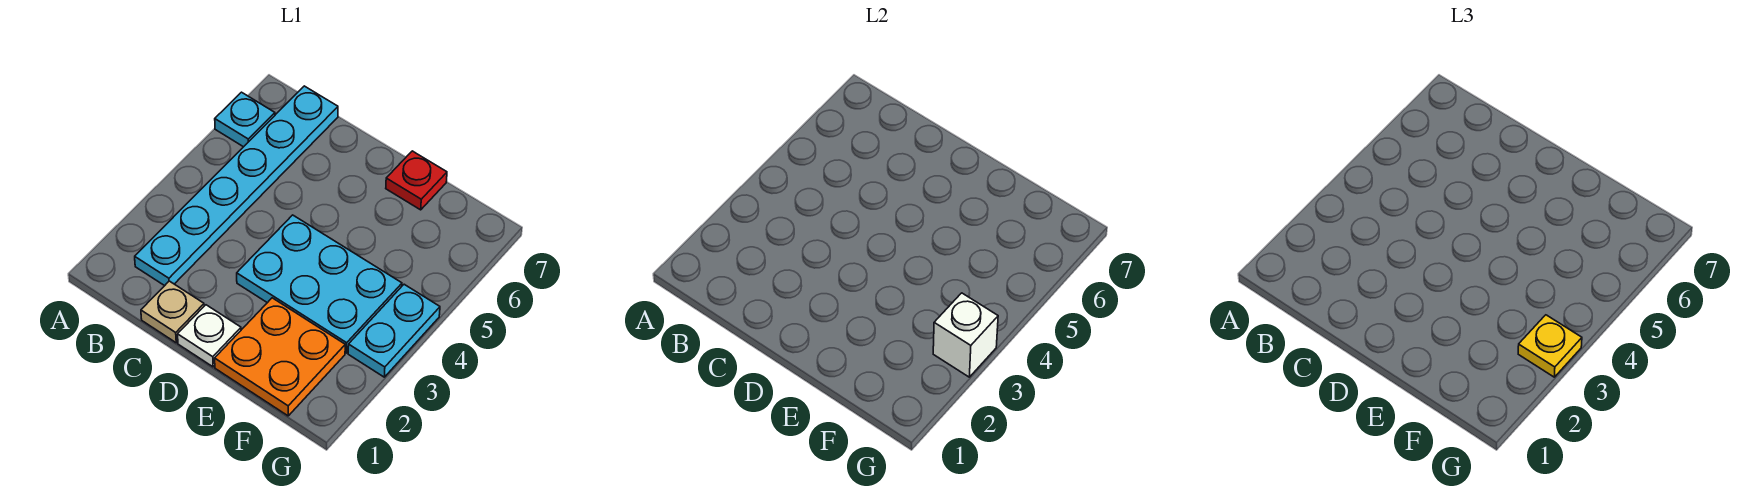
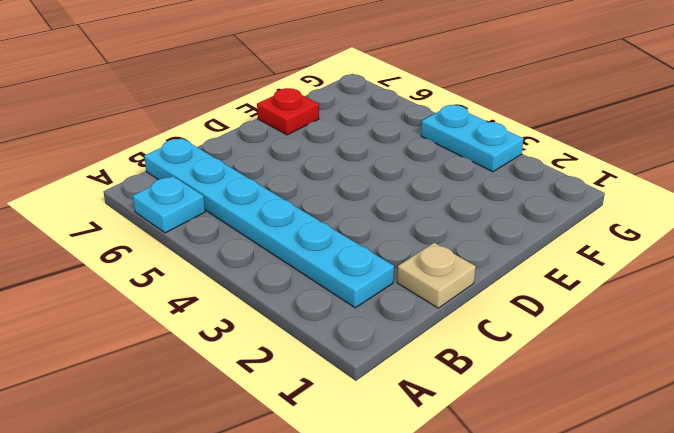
none -> white plate D1 level 1
none -> cyan plate D3:F4 level 1

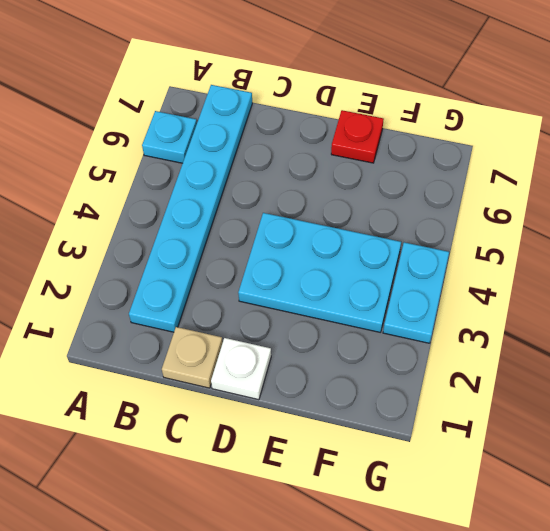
none -> orange plate E1:F2 level 1
none -> white brick G3 level 2

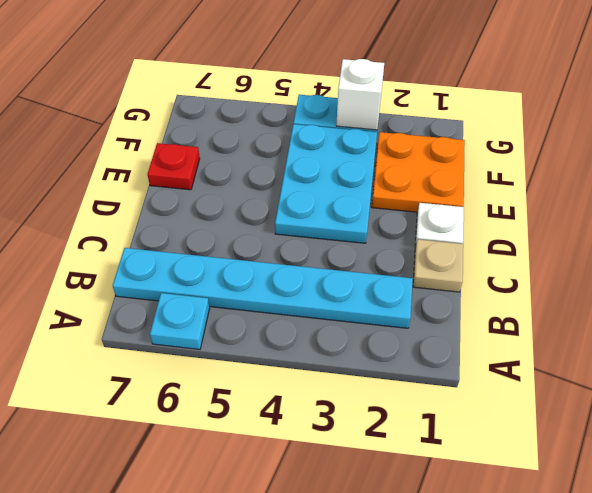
none -> yellow plate G3 level 3

